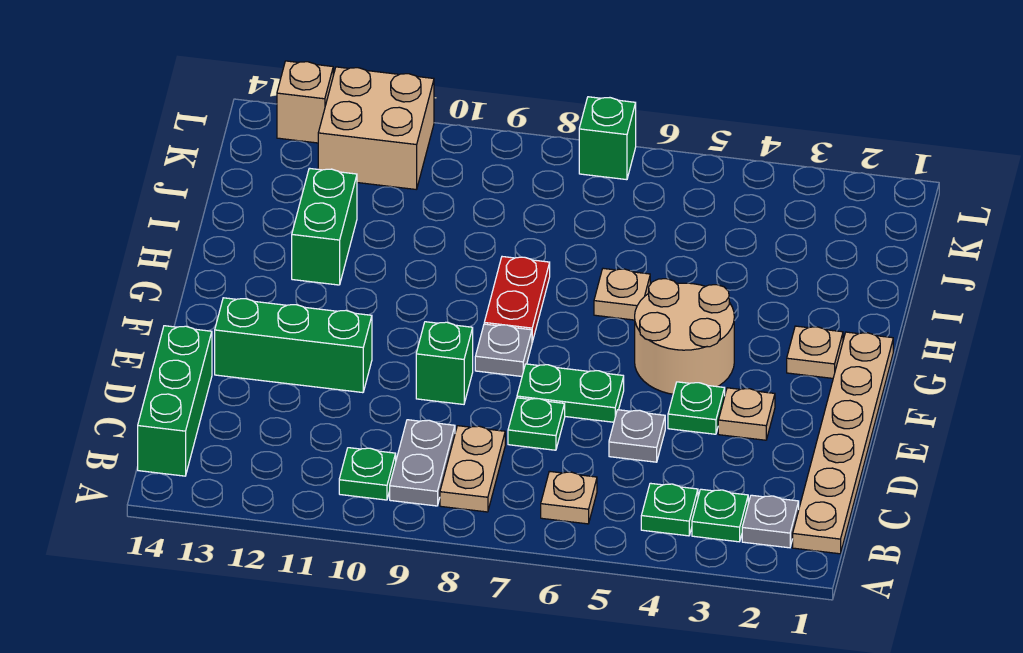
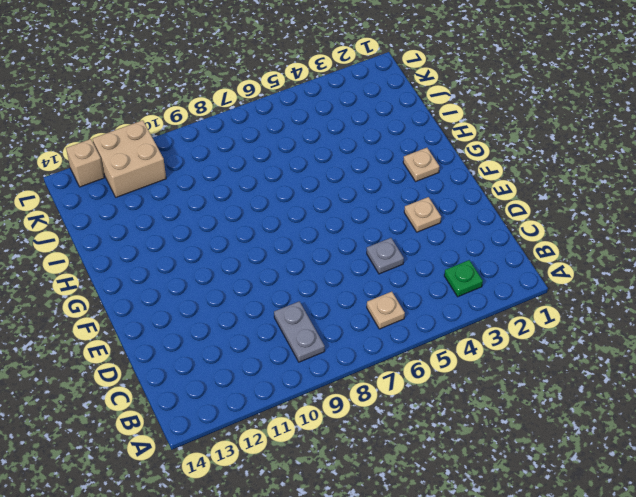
none -> tan plate B1:G1 level 1
none -> grey plate B2 level 1
none -> green plate B4 level 1

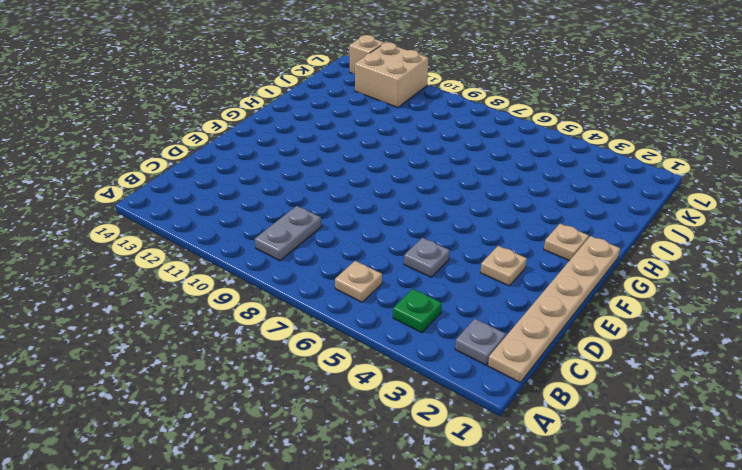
none -> green plate B3 level 1
none -> tan plate B8:C8 level 1
none -> green plate B10 level 1

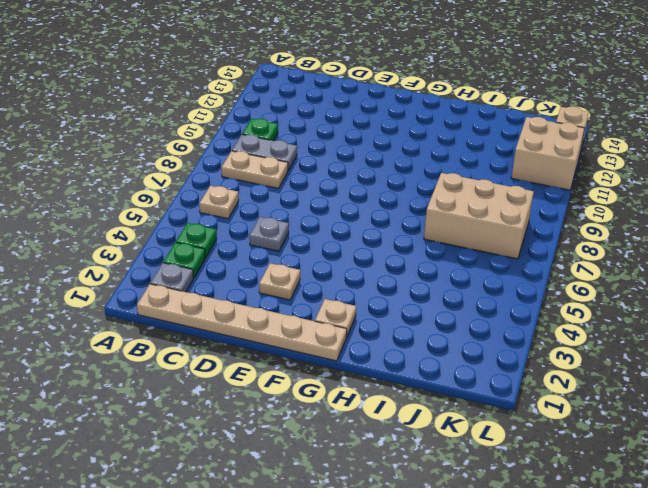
tan brick I7:K8 level 1 -> none
none -> green brick B14:D14 level 1
none -> green plate D7 level 1
none -> green plate E4 level 1

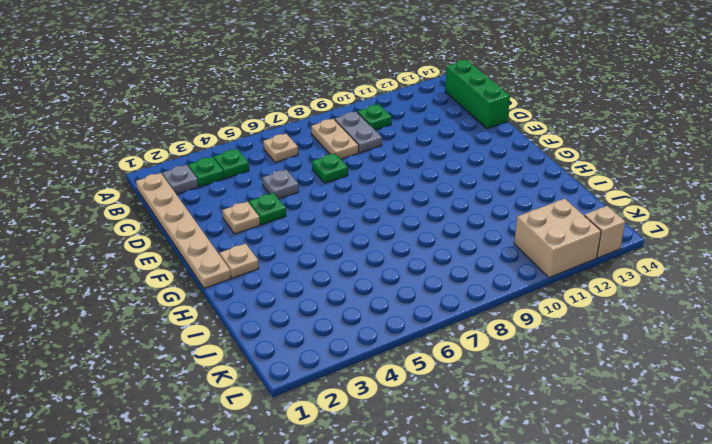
none -> green plate E6:E7 level 1
none -> green brick E9 level 1
none -> green brick E11:E13 level 1

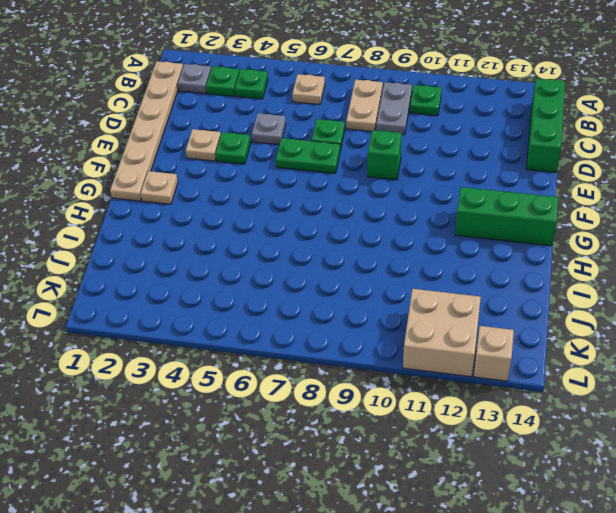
green brick G12:G14 level 1 -> green brick E11:E13 level 1
none -> tan round brick F4:G5 level 1
none -> grey plate F8 level 1
none -> red plate G8:H8 level 1

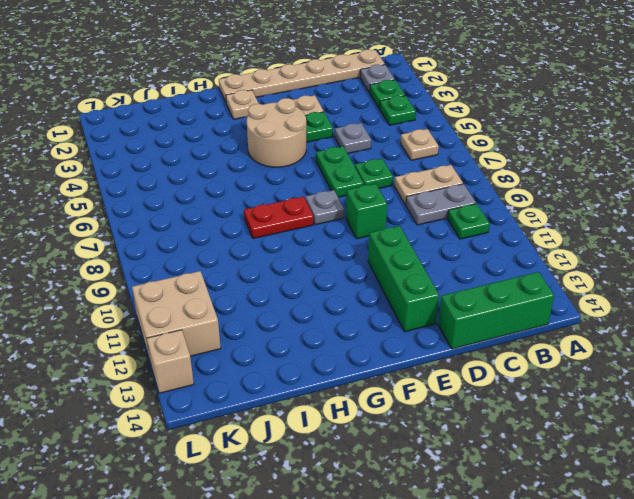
none -> tan plate H6 level 1
none -> green brick H12:I12 level 1
none -> green brick L7 level 1

